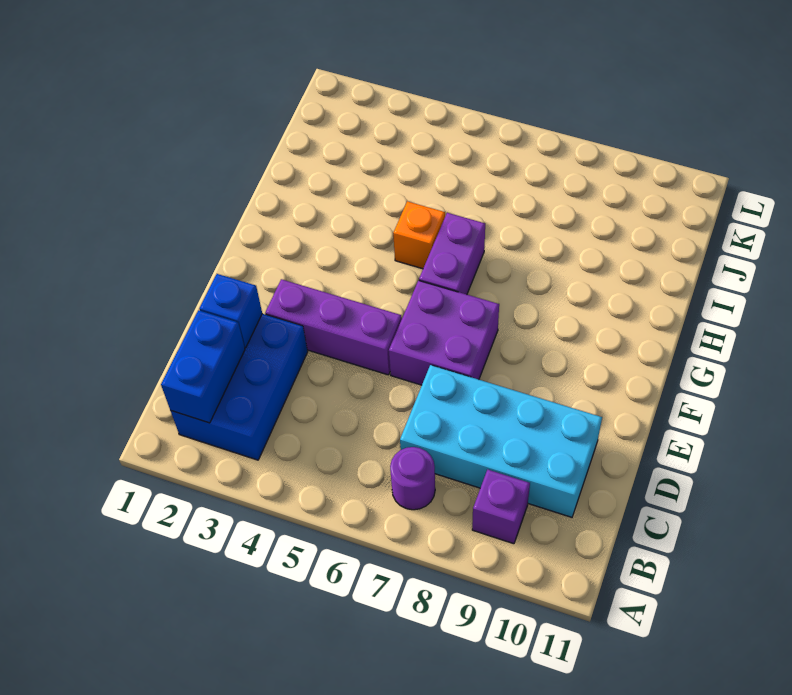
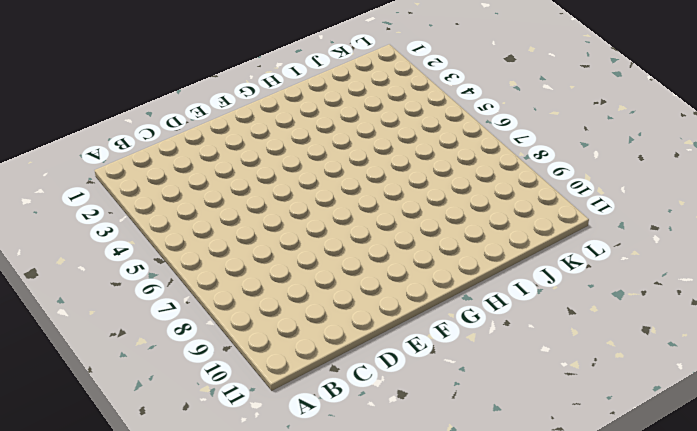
none -> blue brick B2:D3 level 1
none -> purple round brick B7 level 1

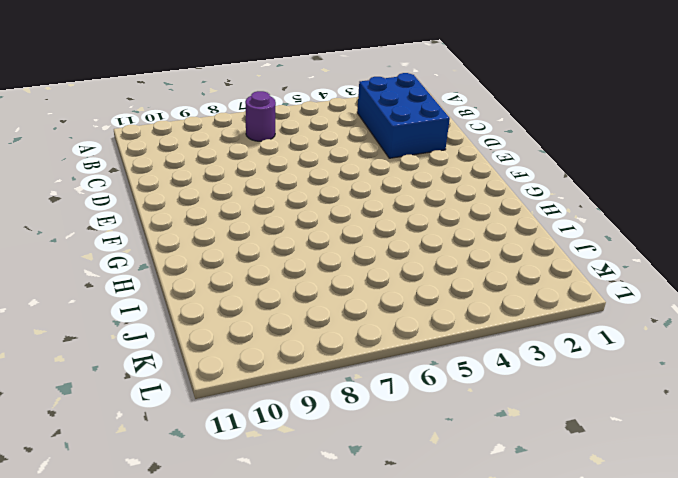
none -> purple brick B9 level 1
none -> cyan brick C7:D10 level 1

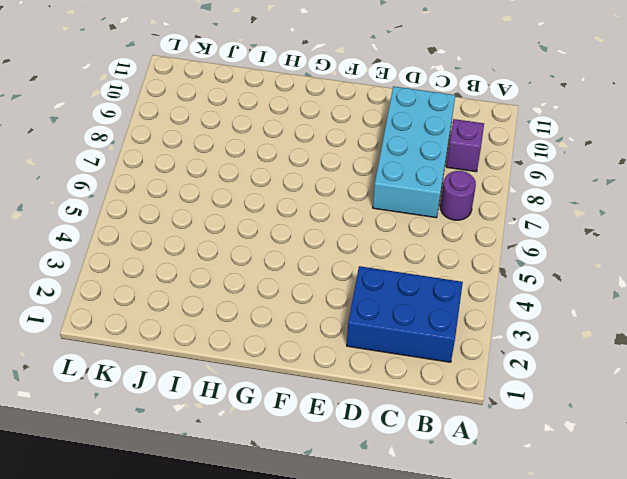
none -> purple brick E3:E5 level 1
none -> purple brick E6:F7 level 1

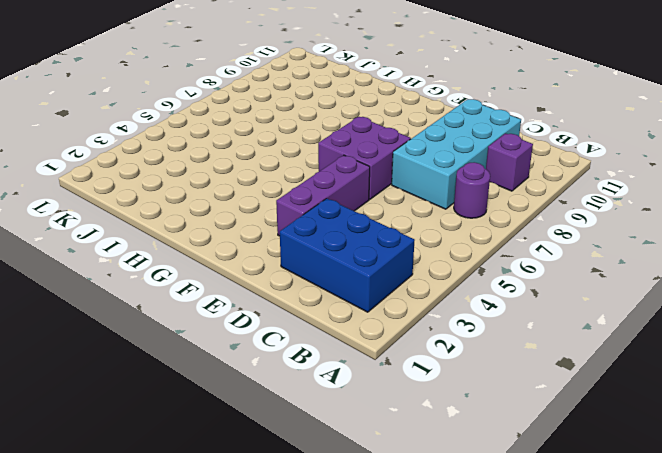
none -> purple brick G6:H6 level 1
none -> orange brick H5 level 1

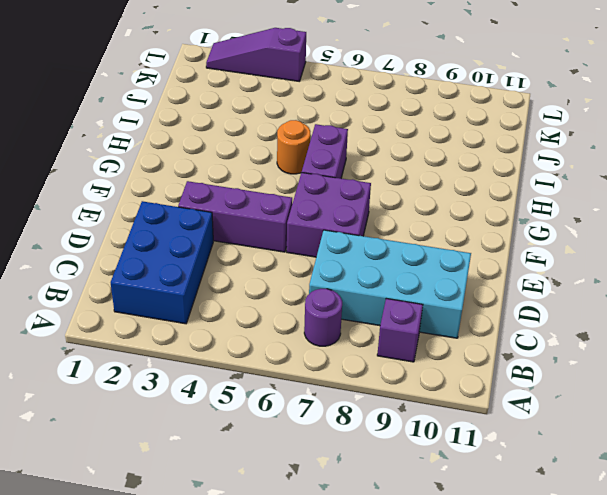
orange round brick H5 level 1 -> orange brick H5 level 1
purple slope L2:L4 level 1 top 4 -> none
none -> blue brick B2:C2 level 2
none -> blue brick D2 level 2

